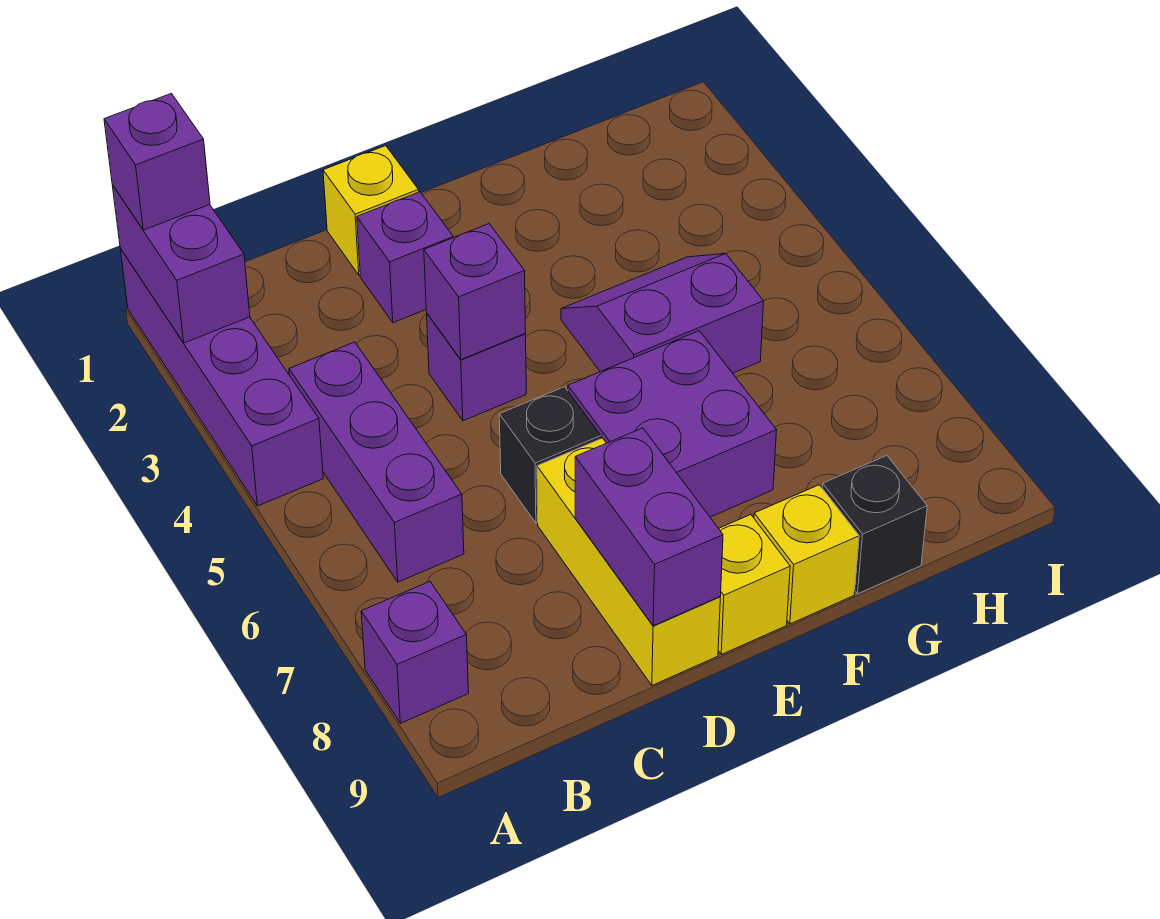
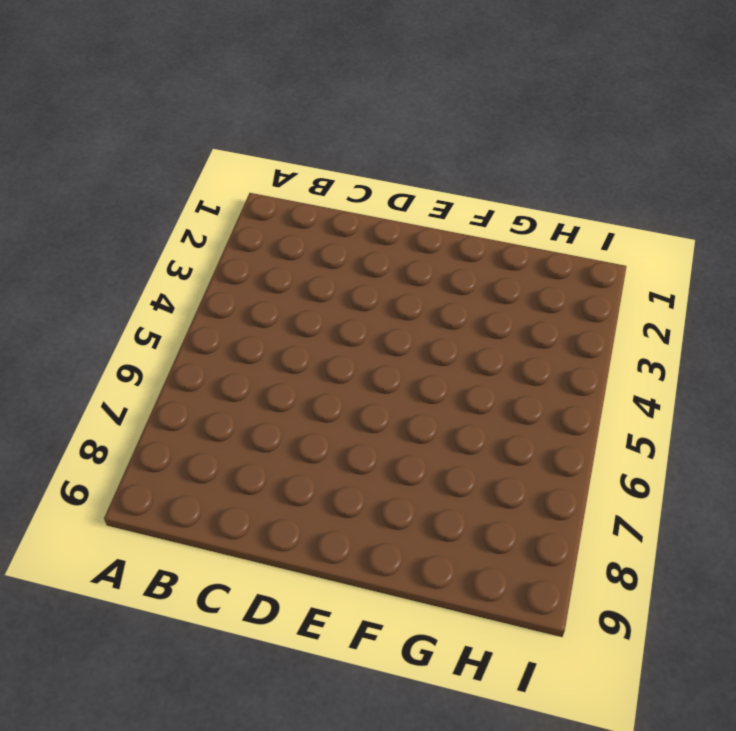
none -> purple brick A1:A4 level 1
none -> purple brick A8 level 1
none -> purple brick B4:B6 level 1

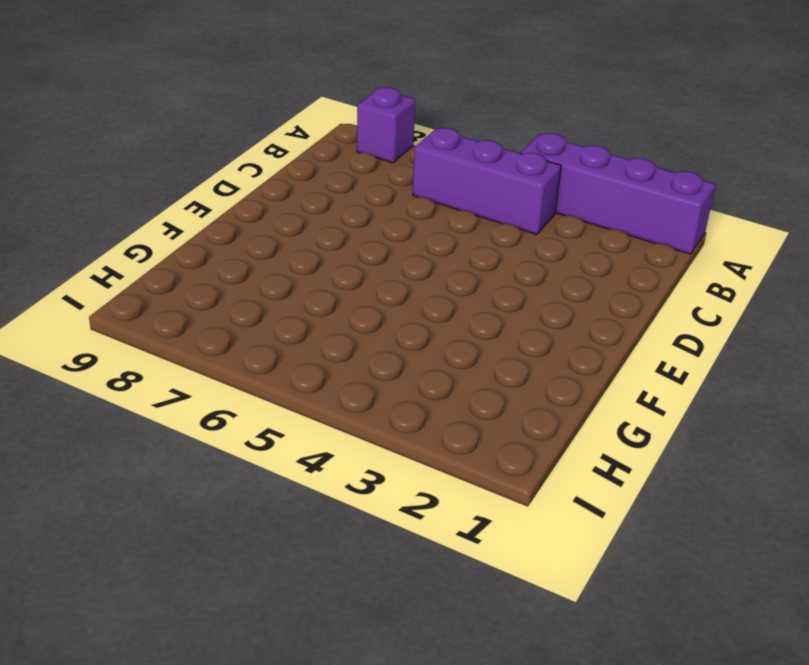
none -> yellow brick D1 level 1
none -> purple brick D2 level 1
none -> purple brick D4 level 1

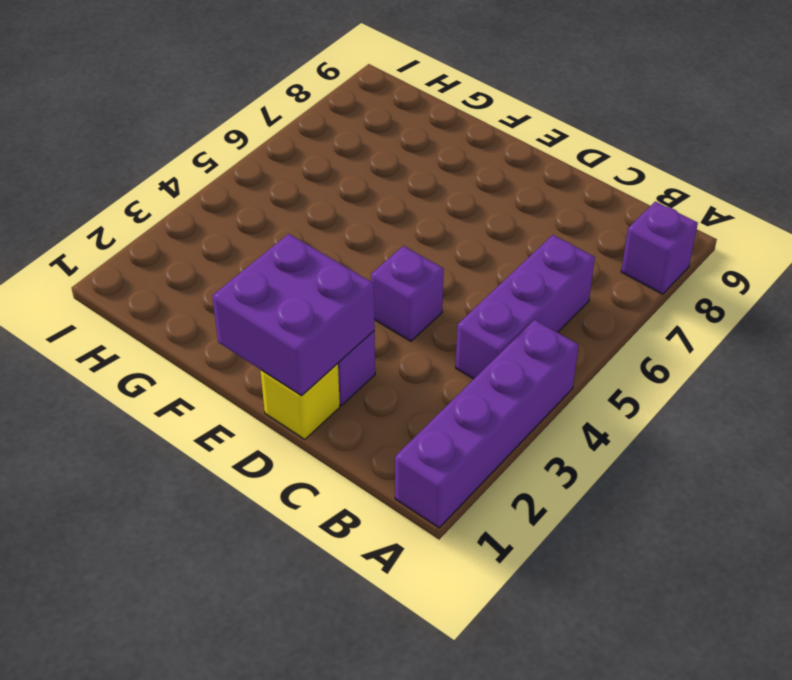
purple brick D1:E2 level 2 -> purple brick E6:F7 level 1
none -> black brick D6 level 1
none -> yellow brick D7:D9 level 1
none -> yellow brick E9 level 1

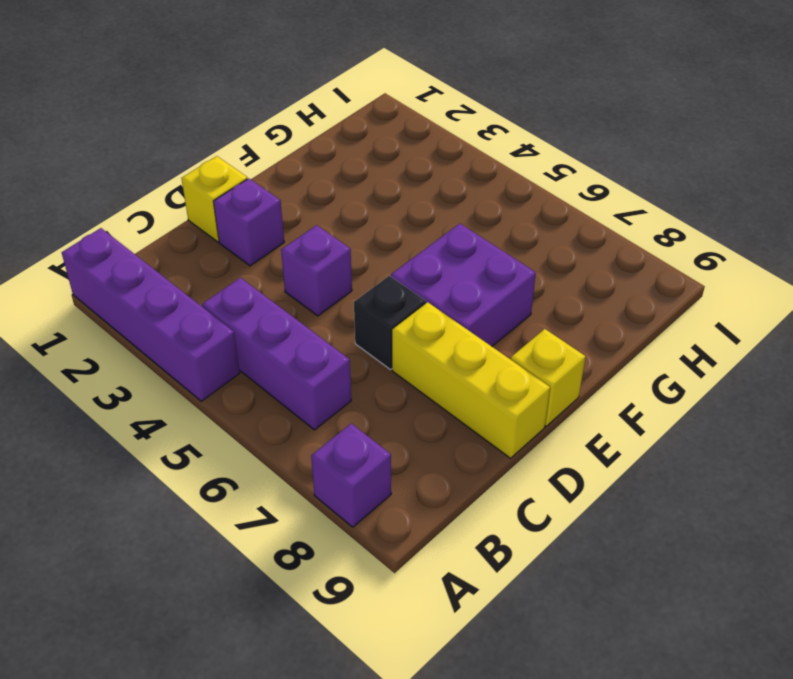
none -> purple slope F4:G5 level 1 top 5
none -> yellow brick F9 level 1
none -> black brick G9 level 1

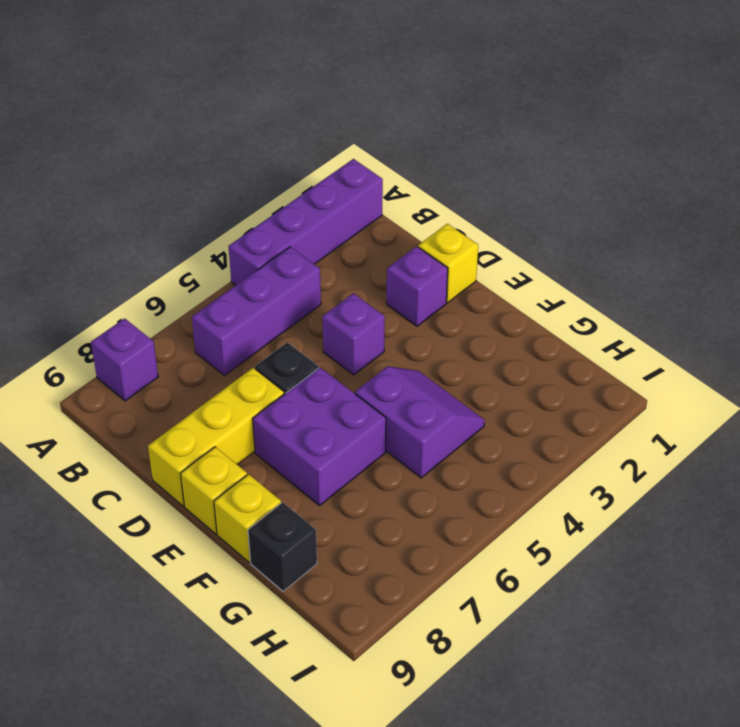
none -> purple brick A1:A2 level 2
none -> purple brick D4 level 2
none -> purple brick D8:D9 level 2

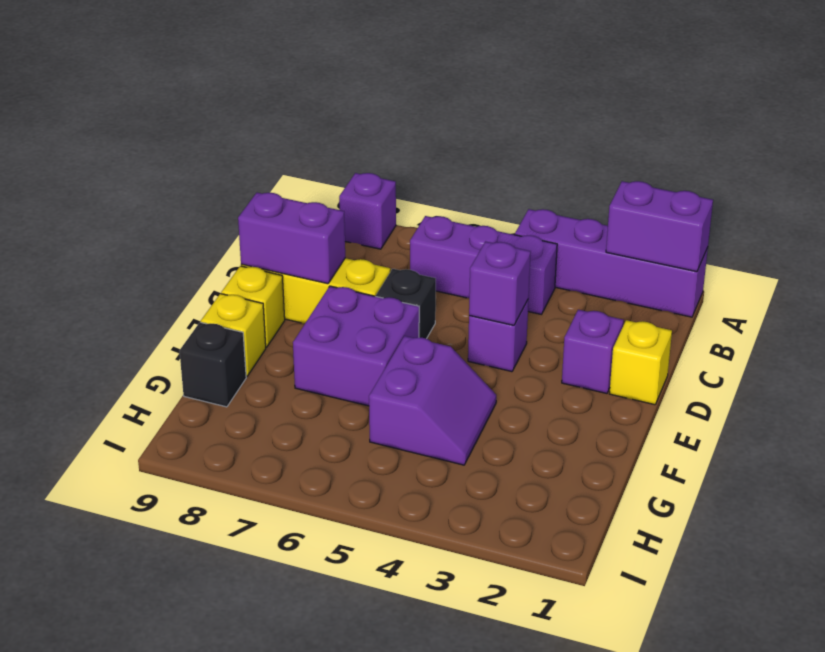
none -> purple brick A1 level 3

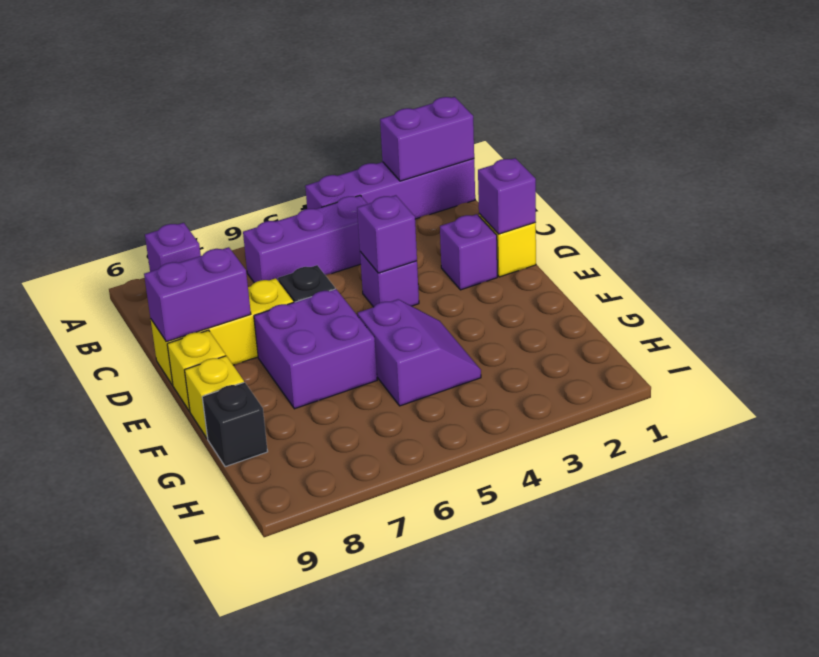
purple brick D1 level 2 -> purple brick A1 level 3

